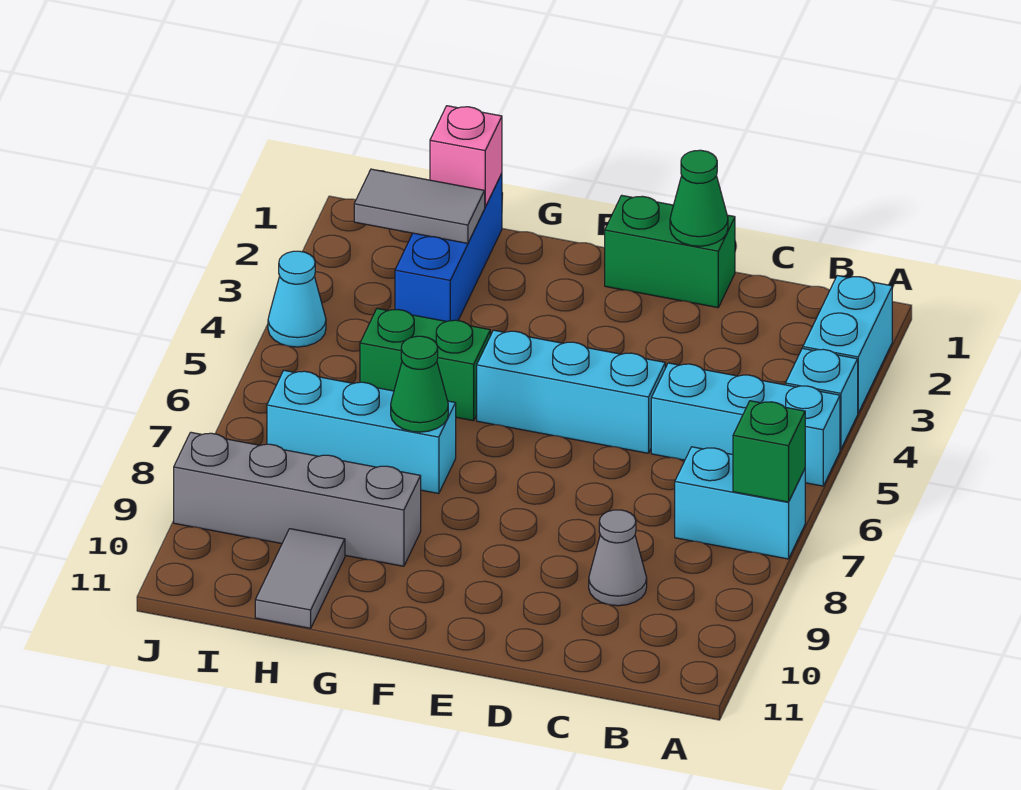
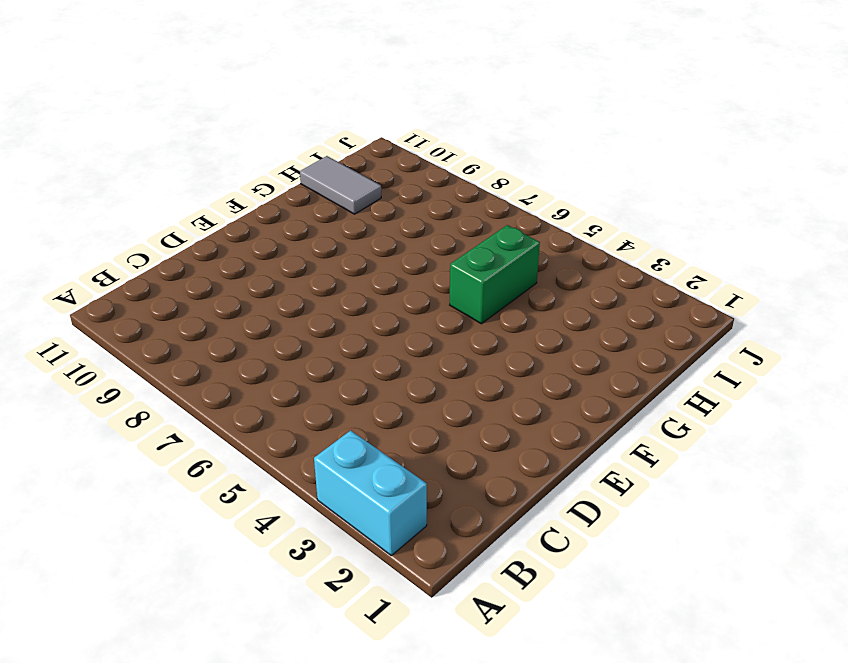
none -> cyan brick A4 level 1
none -> cyan brick A5:C5 level 1
none -> cyan brick A7:B7 level 1

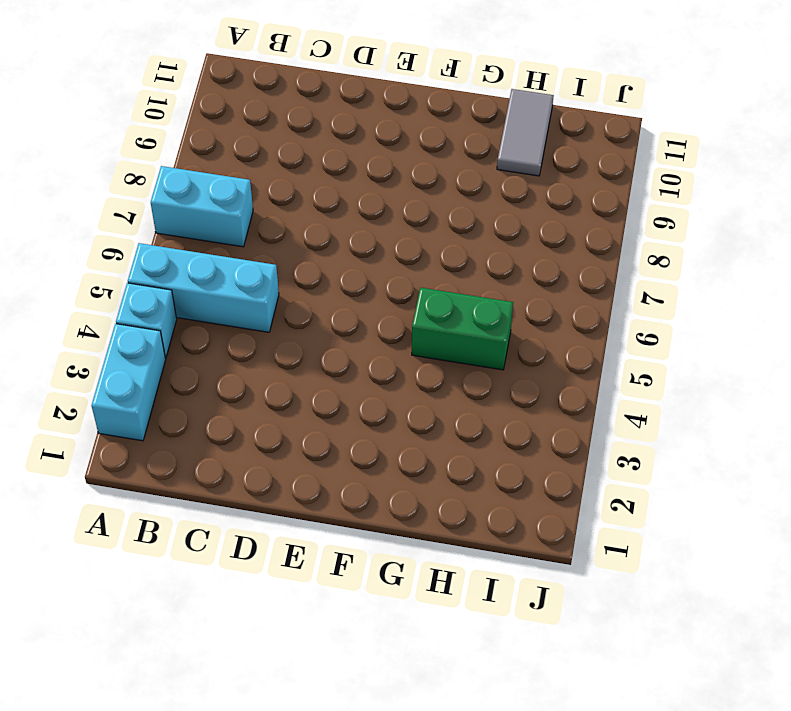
none -> grey cone C9 level 1
none -> green brick D1:E1 level 1
none -> cyan brick D5:F5 level 1

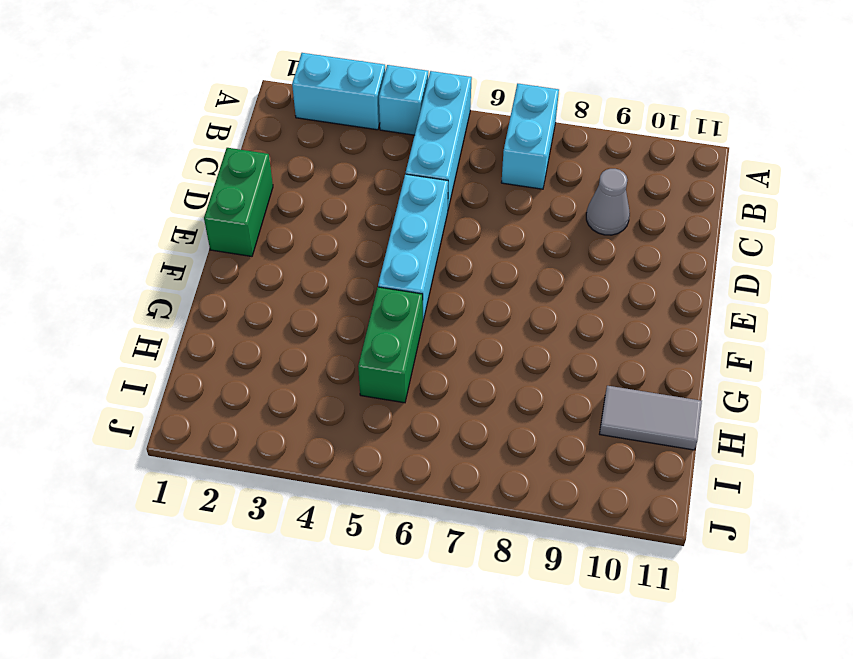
none -> cyan brick G7:I7 level 1
none -> grey brick G9:J9 level 1
none -> blue brick H1:H3 level 1

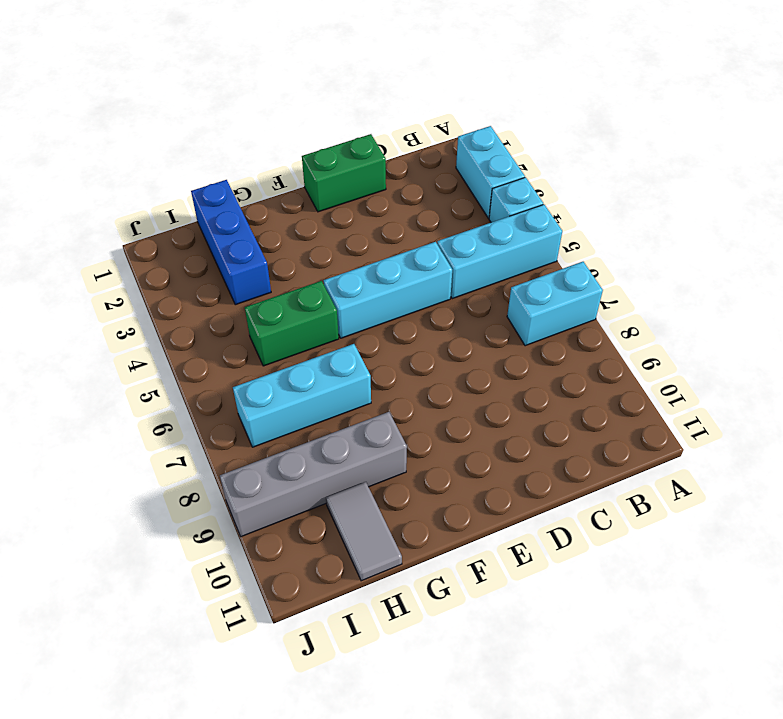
none -> grey cone C9 level 1
none -> cyan cone J4 level 1
none -> green brick A7 level 2

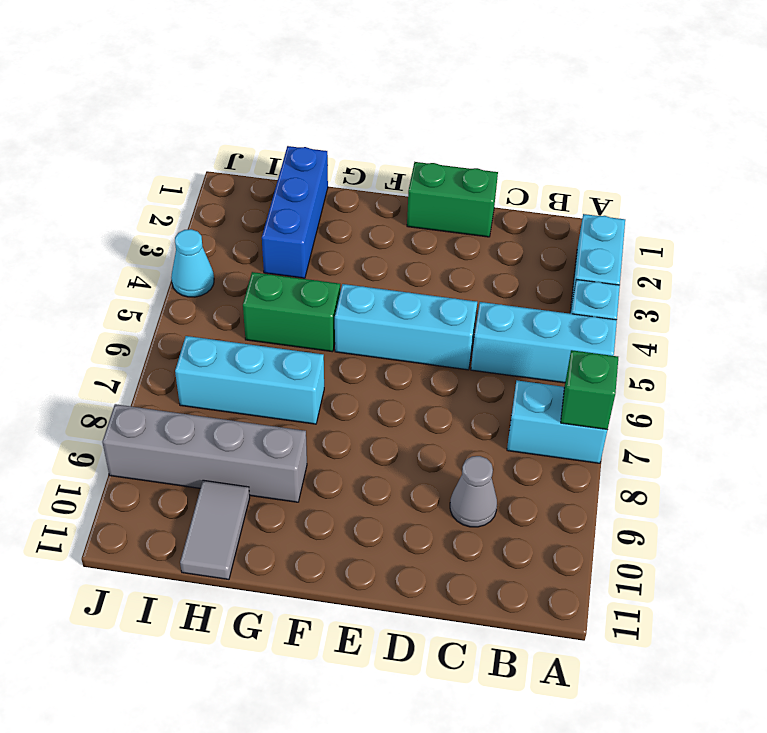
none -> green cone D1 level 2
none -> green cone G7 level 2
none -> pink brick H1 level 2

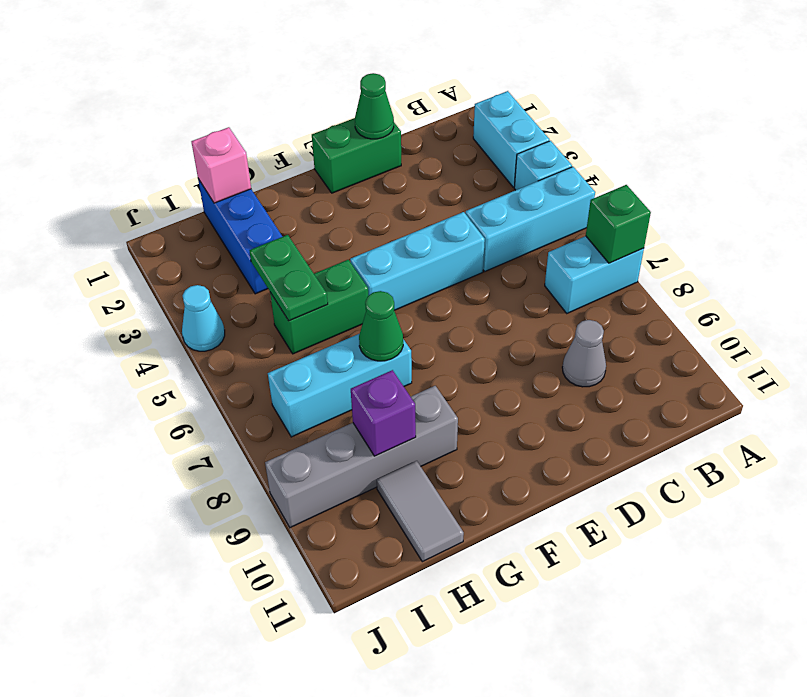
green plate H4:H5 level 2 -> none
purple brick H9 level 2 -> none
none -> grey tile H2:I2 level 2

